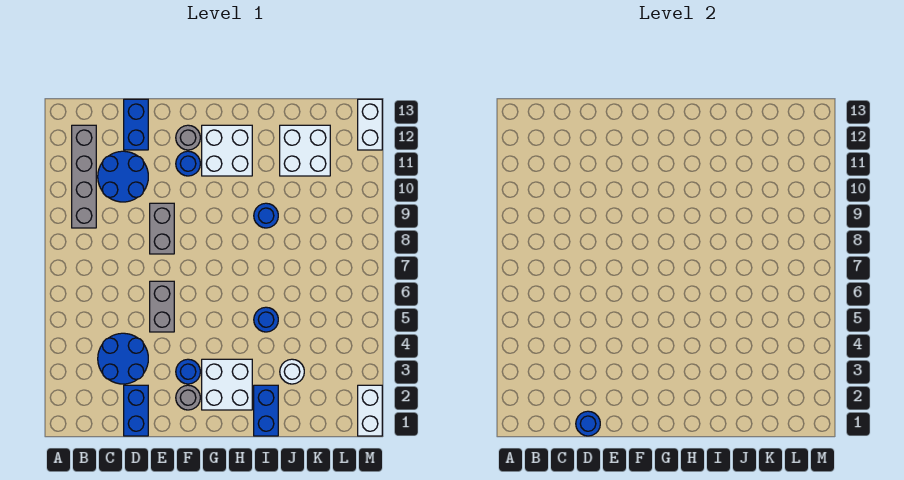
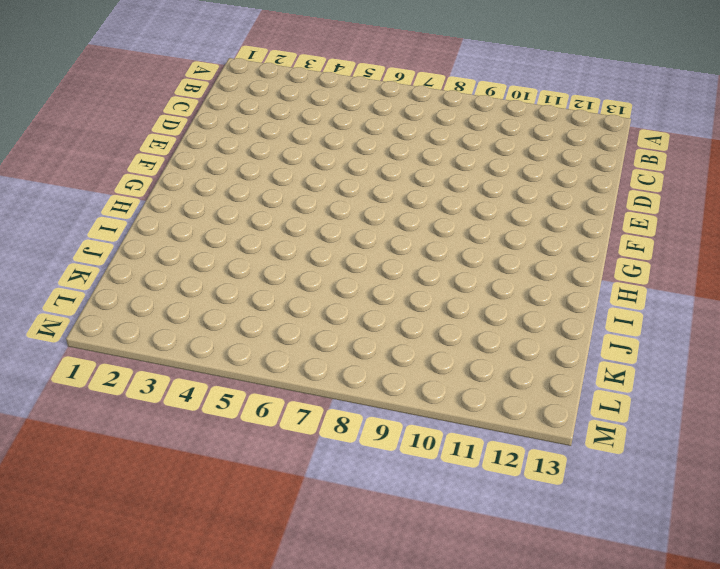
none -> grey brick B9:B12 level 1
none -> blue round brick C3:D4 level 1
none -> blue round brick C10:D11 level 1

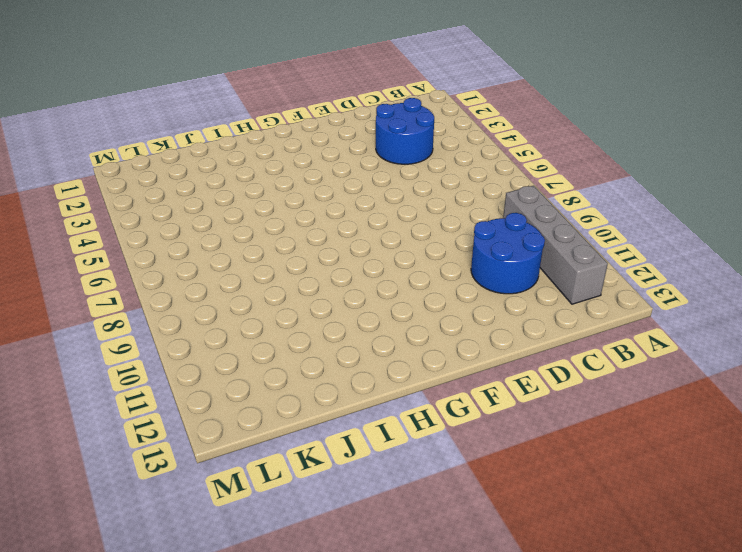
none -> blue brick D1:D2 level 1
none -> blue brick D12:D13 level 1
none -> grey brick E5:E6 level 1

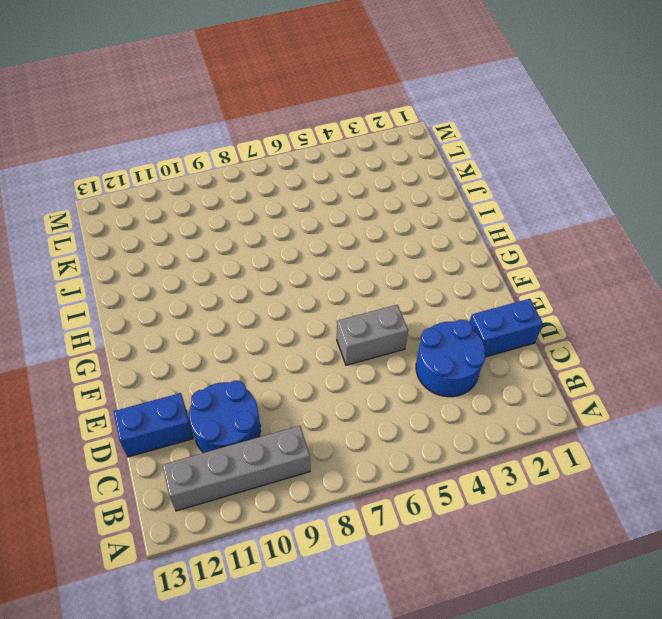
none -> grey brick E8:E9 level 1
none -> grey round brick F2 level 1
none -> blue round brick F3 level 1

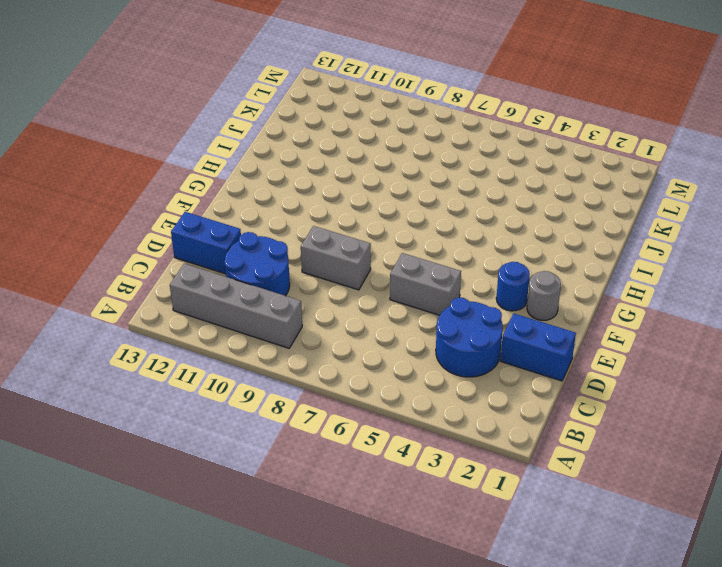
none -> blue round brick F11 level 1
none -> grey round brick F12 level 1
none -> white brick G2:H3 level 1

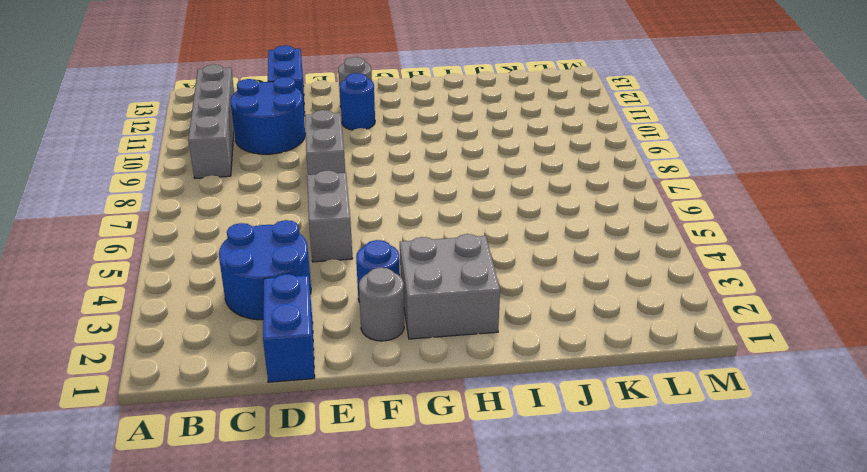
grey brick G2:H3 level 1 -> white brick G2:H3 level 1
none -> white brick G11:H12 level 1
none -> blue brick I1:I2 level 1
none -> blue round brick I5 level 1

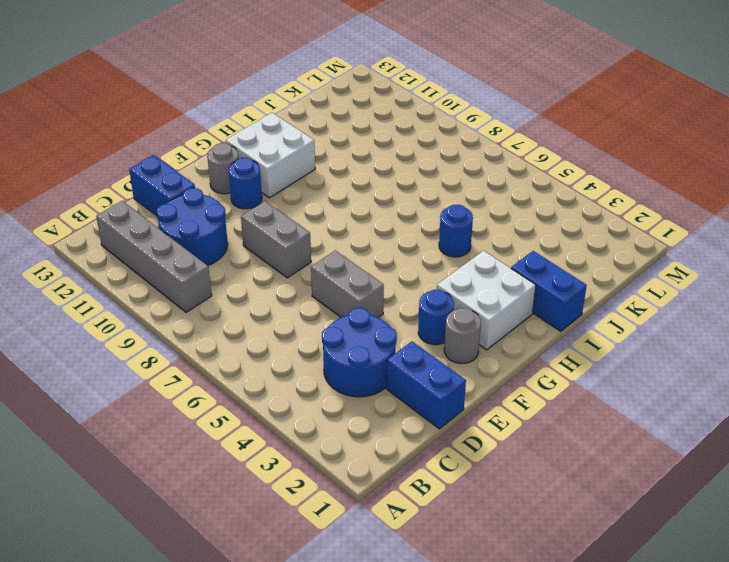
none -> blue round brick I9 level 1
none -> white round brick J3 level 1
none -> white brick J11:K12 level 1

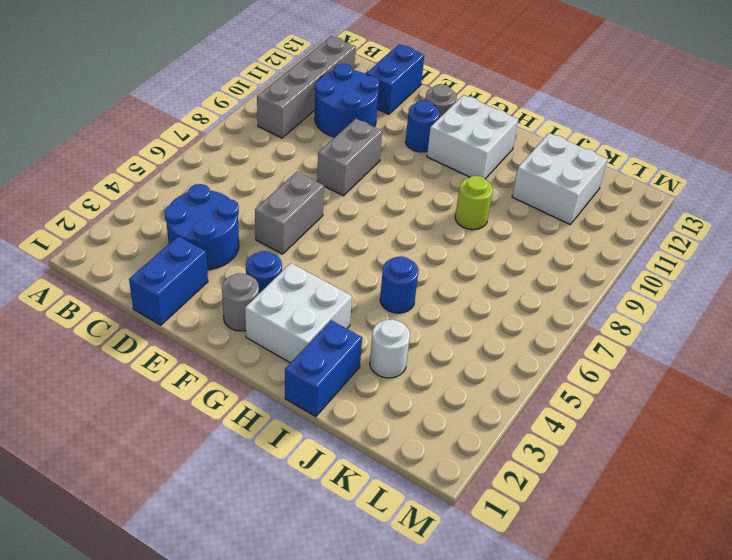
lime round brick I9 level 1 -> blue round brick I9 level 1
none -> white brick M1:M2 level 1
none -> white brick M12:M13 level 1
none -> blue round brick D1 level 2

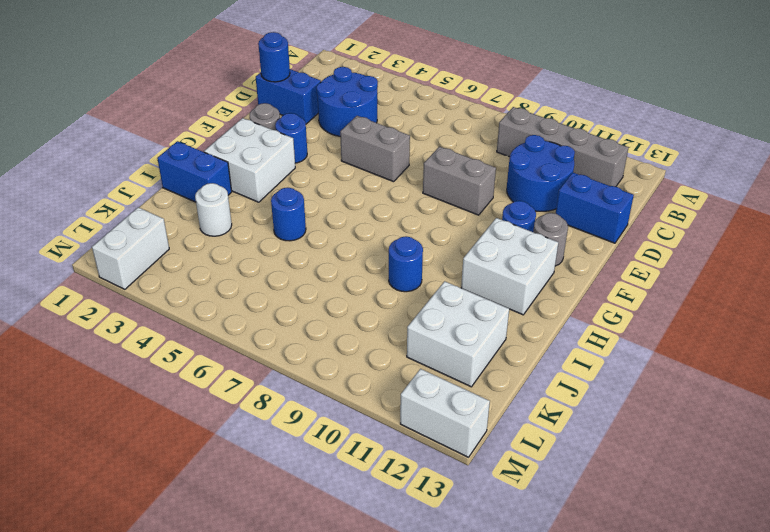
white brick L2:M2 level 1 -> white brick M1:M2 level 1

